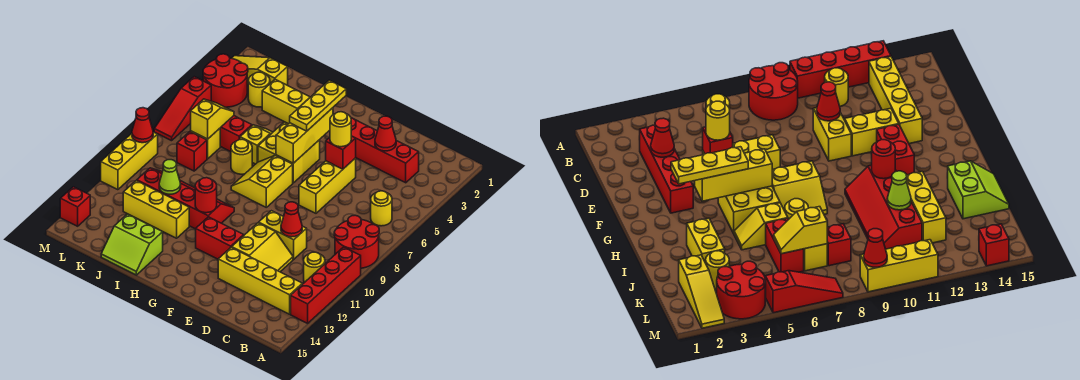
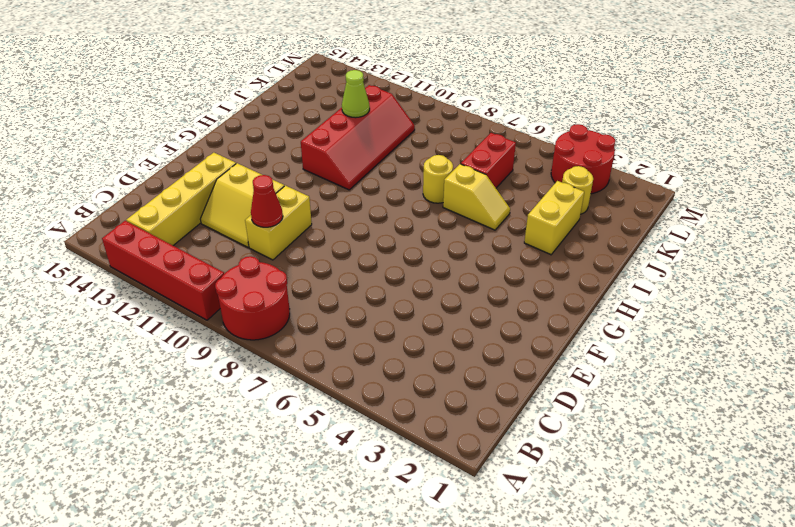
none -> yellow round brick B6 level 1
none -> yellow round brick B11 level 1
none -> red brick C3:F3 level 1
none -> yellow brick E5:E7 level 1

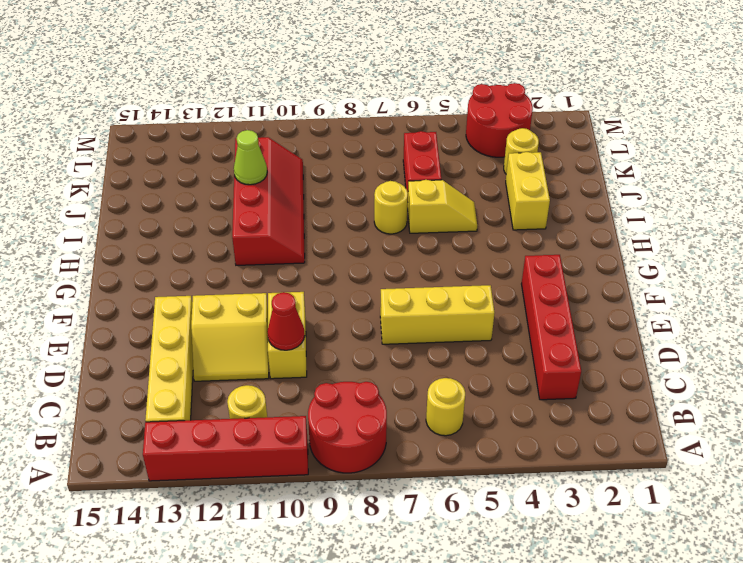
none -> red brick F12:G12 level 1
none -> yellow brick G5:H6 level 1
none -> yellow slope G7:H8 level 1 top G
none -> yellow brick I12:K12 level 1

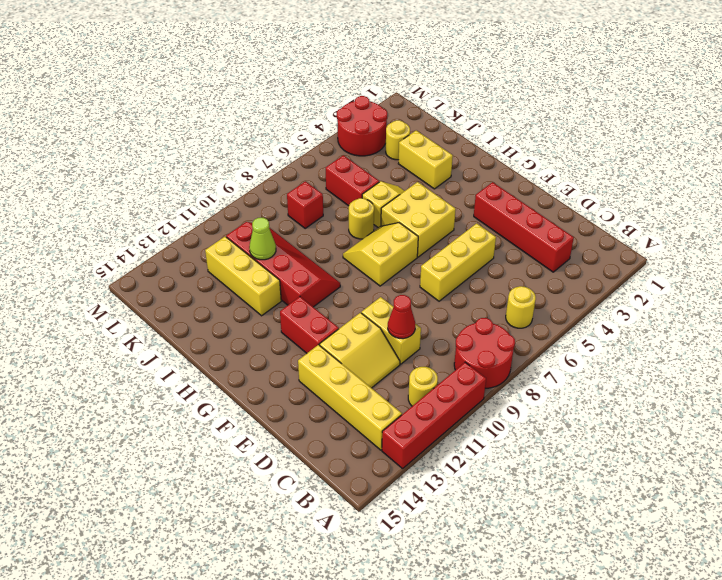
none -> lime slope I14:J15 level 1 top 14
none -> yellow slope K2:M2 level 1 top K
none -> yellow brick K7 level 1
none -> red slope M5:M7 level 1 top 5

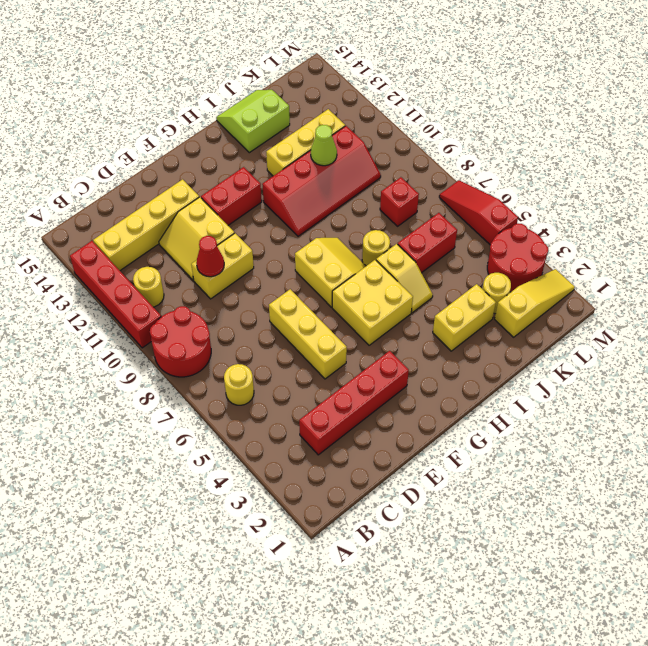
none -> yellow brick K7 level 1
none -> yellow brick M9:M11 level 1
none -> red brick M14 level 1
none -> red cone D3 level 2

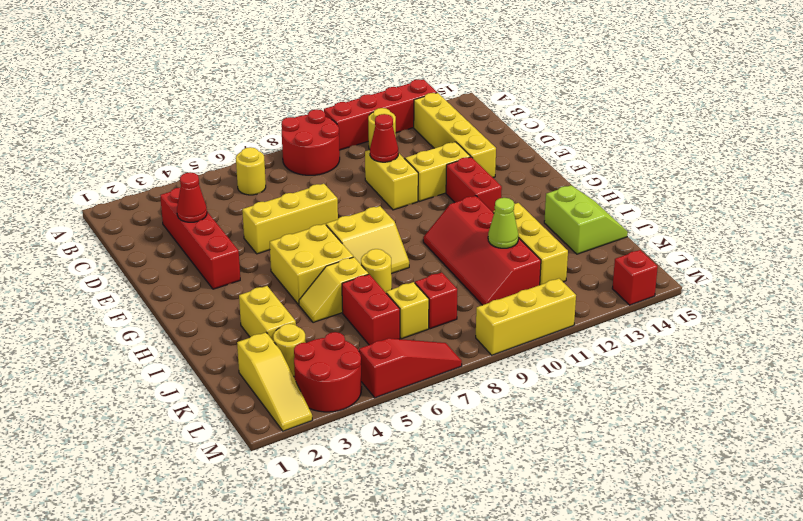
none -> red brick E5 level 2
none -> yellow brick G4:G6 level 2
none -> red round brick H11 level 2
none -> yellow slope K6:K7 level 2 top 7

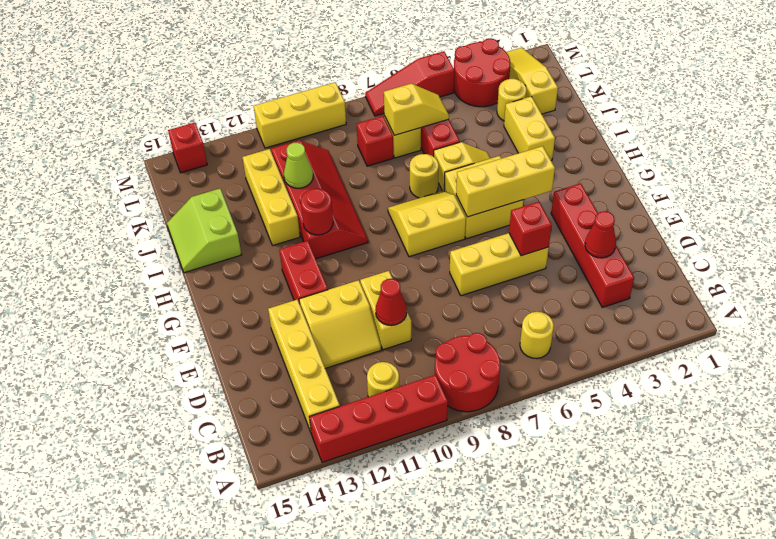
none -> red cone M9 level 2
none -> yellow round brick E5 level 3
none -> yellow plate G3:G5 level 3

